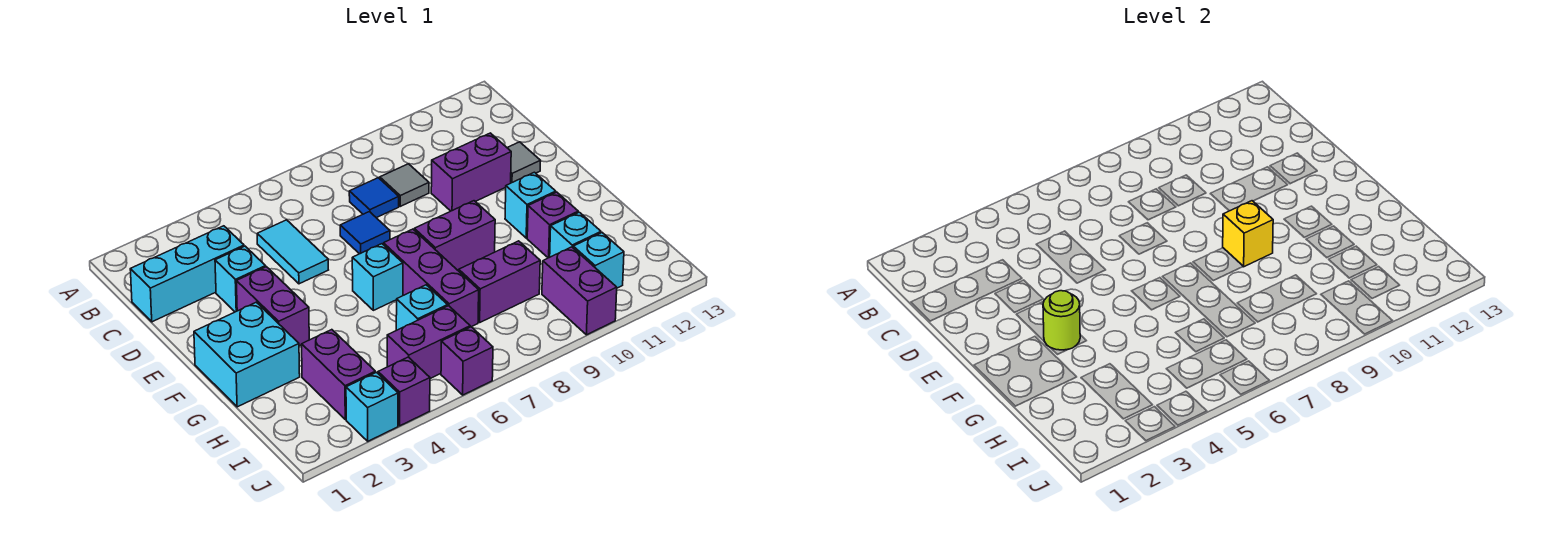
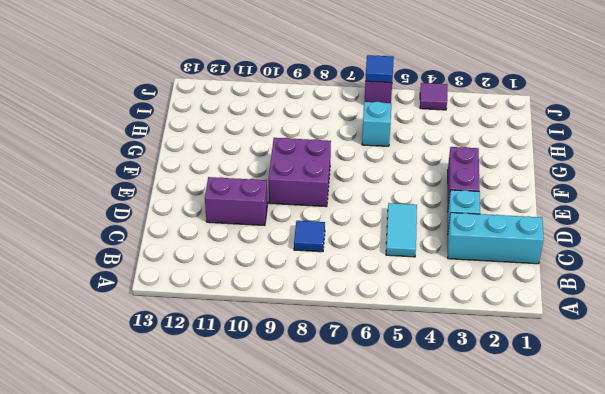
purple brick E8:F9 level 1 -> purple brick F8:F9 level 1
purple tile J4 level 1 -> purple brick J4 level 1
blue tile J6 level 2 -> blue tile D7 level 1
none -> grey tile C9 level 1
none -> grey tile D12 level 1
none -> cyan brick F1:G2 level 1

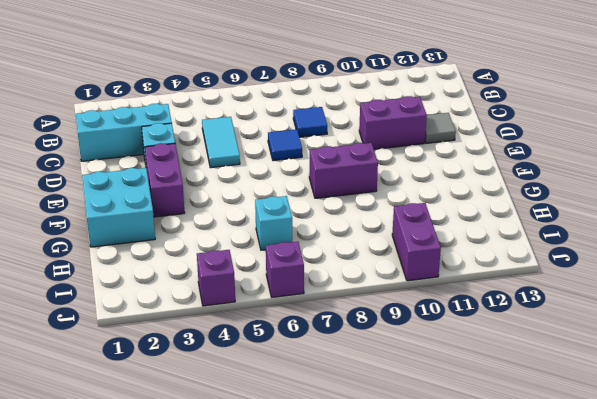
none -> grey tile C9 level 1
none -> cyan brick F6 level 1
none -> purple brick F7:H7 level 1

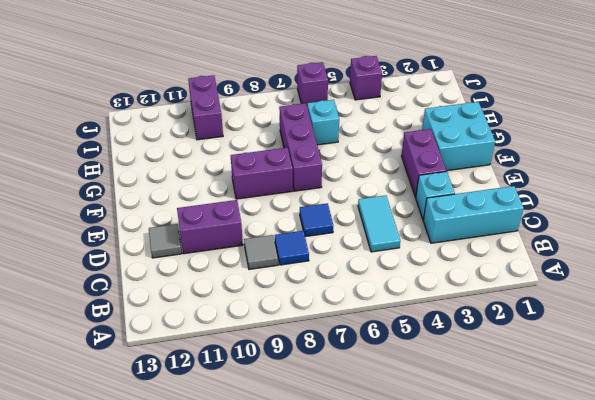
none -> cyan brick F6 level 1
none -> cyan brick F11 level 1
none -> purple brick G11 level 1

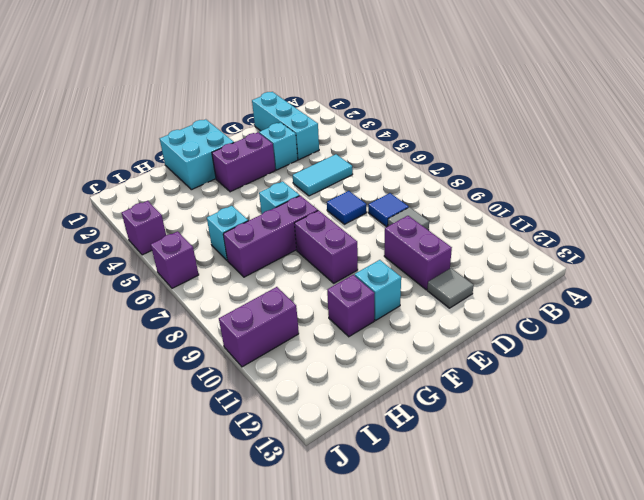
none -> purple brick H3:I3 level 1
none -> purple brick H8:H9 level 1
none -> cyan brick H11 level 1

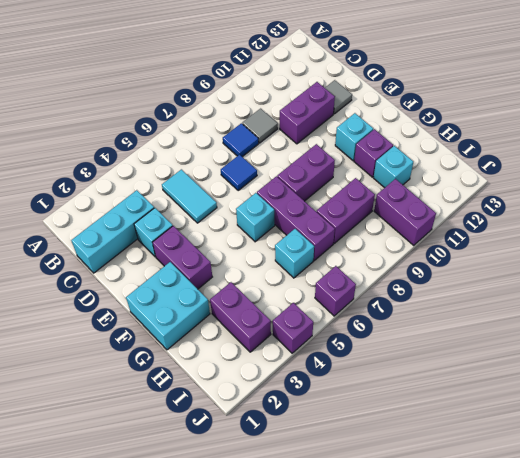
none -> purple brick I5:I6 level 1
none -> cyan brick I11 level 1
none -> cyan brick J3 level 1

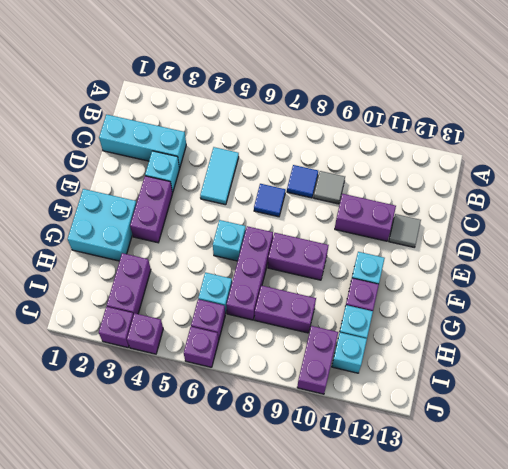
purple brick I6 level 1 -> purple brick I5:I6 level 1
purple brick J3 level 1 -> cyan brick J3 level 1
none -> lime round brick F3 level 2
none -> yellow brick F9 level 2

